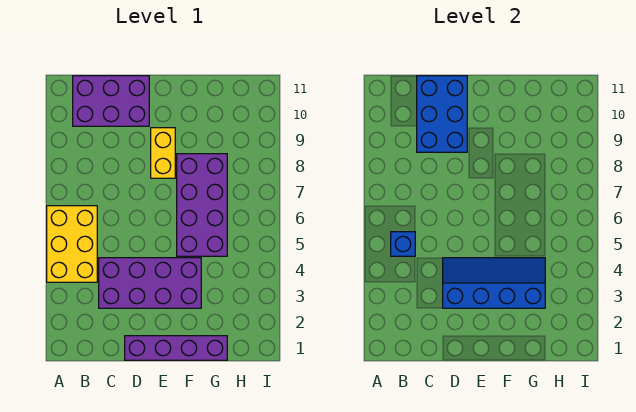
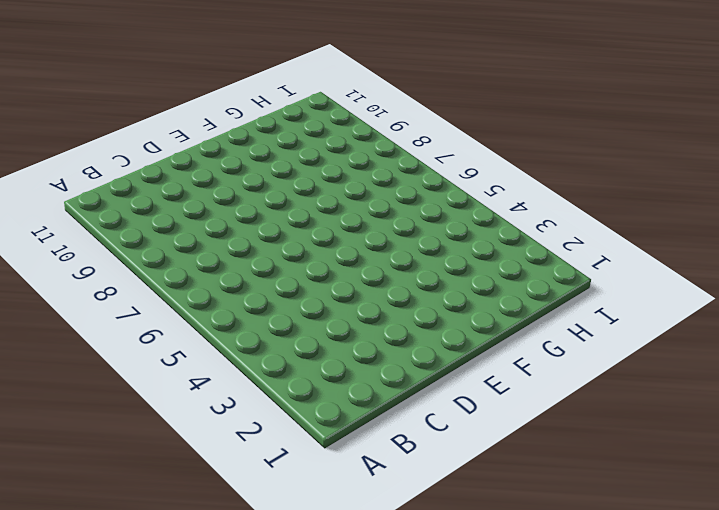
none -> yellow brick A4:B6 level 1
none -> purple brick B10:D11 level 1

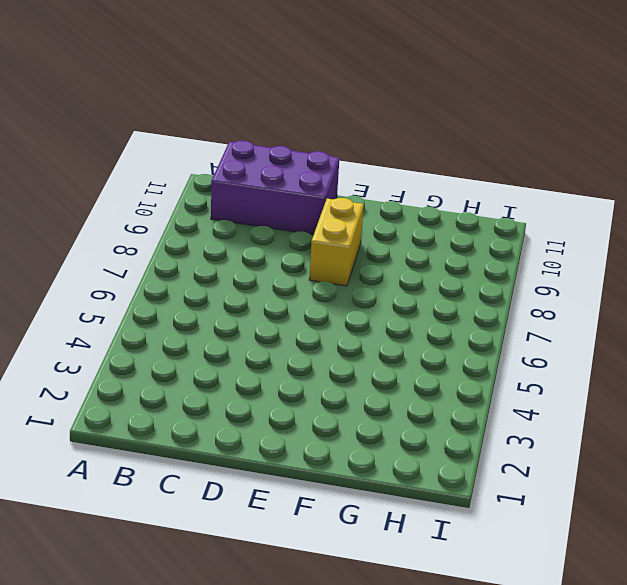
none -> yellow brick A4:B6 level 1
none -> purple brick C3:F4 level 1

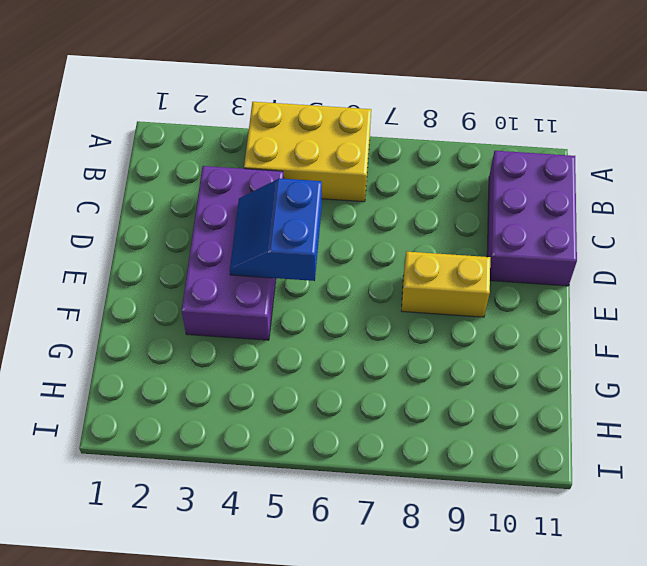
blue slope D4:E5 level 2 top 5 -> blue slope D3:G4 level 2 top 3
none -> purple brick D1:G1 level 1
none -> purple brick F5:G8 level 1

